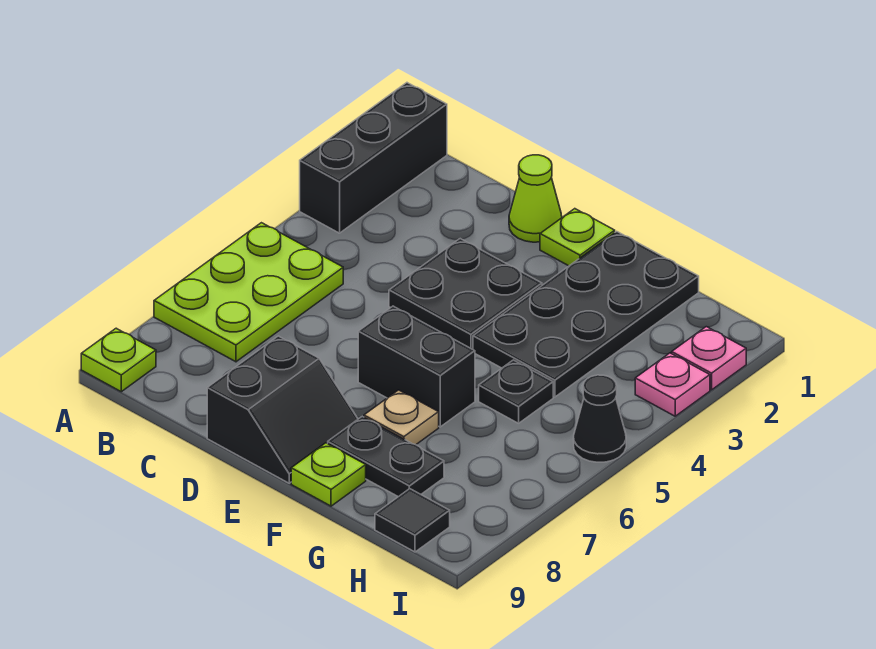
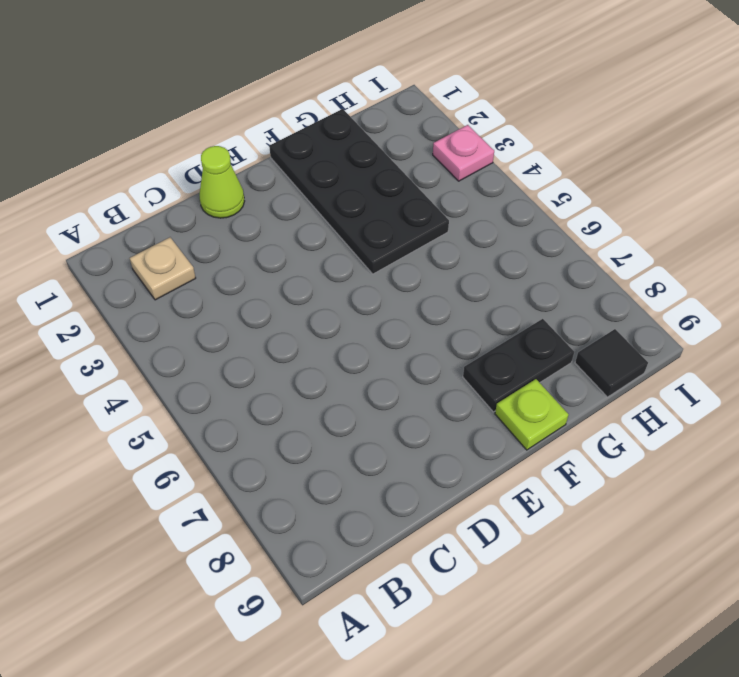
tan plate B2 level 1 -> tan plate F7 level 1
none -> black brick A1:A3 level 1
none -> lime plate A5:B7 level 1
none -> lime plate A9 level 1

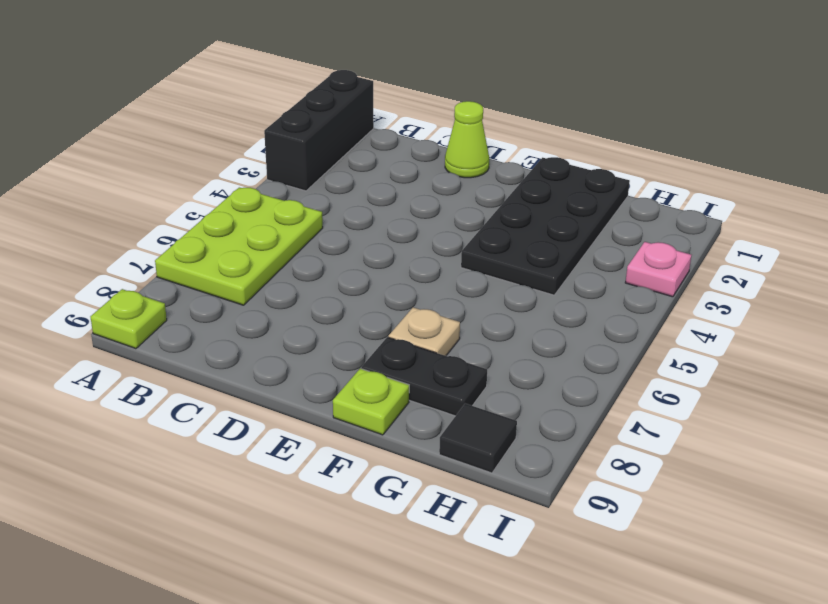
none -> black plate D3:E4 level 1
none -> black slope D8:E9 level 1 top D
none -> lime plate E1 level 1

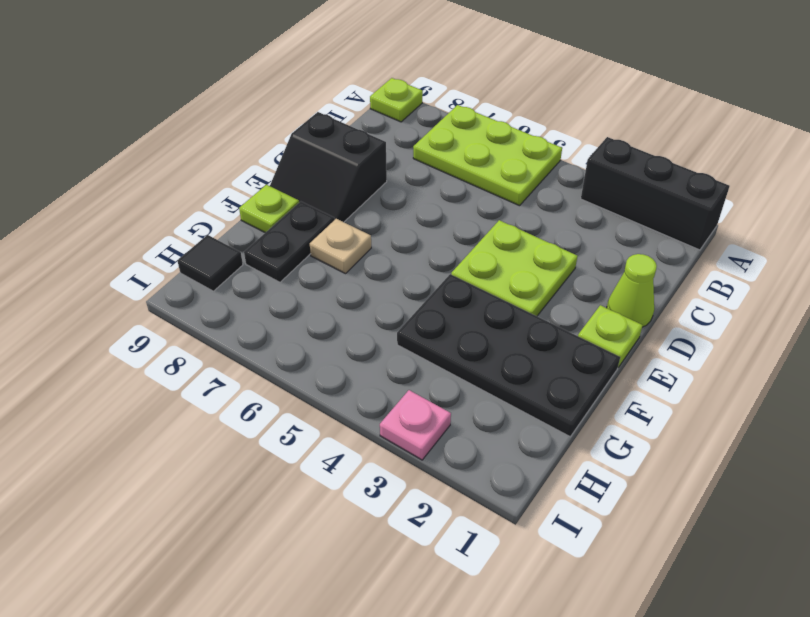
lime plate D3:E4 level 1 -> black plate D3:E4 level 1
none -> black brick E6:F6 level 1
none -> black plate G5 level 1
none -> pink plate I2 level 1

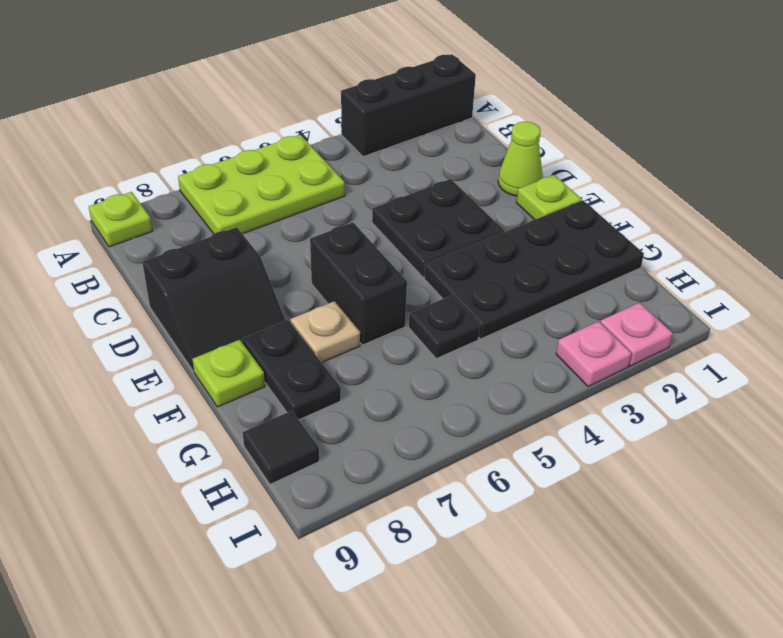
none -> black cone I5 level 1

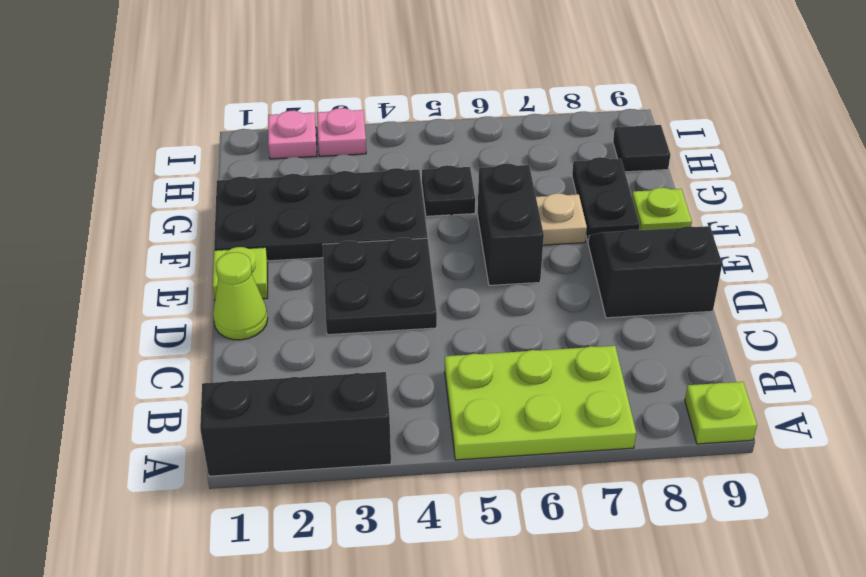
none -> black cone I5 level 1

